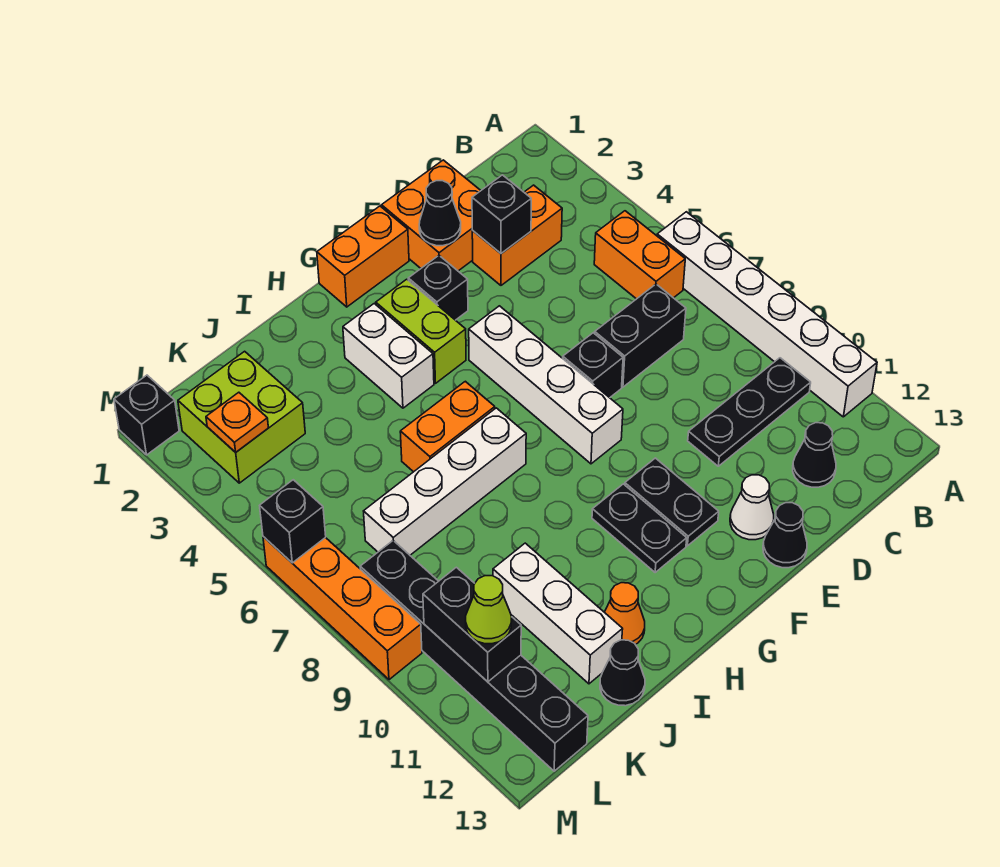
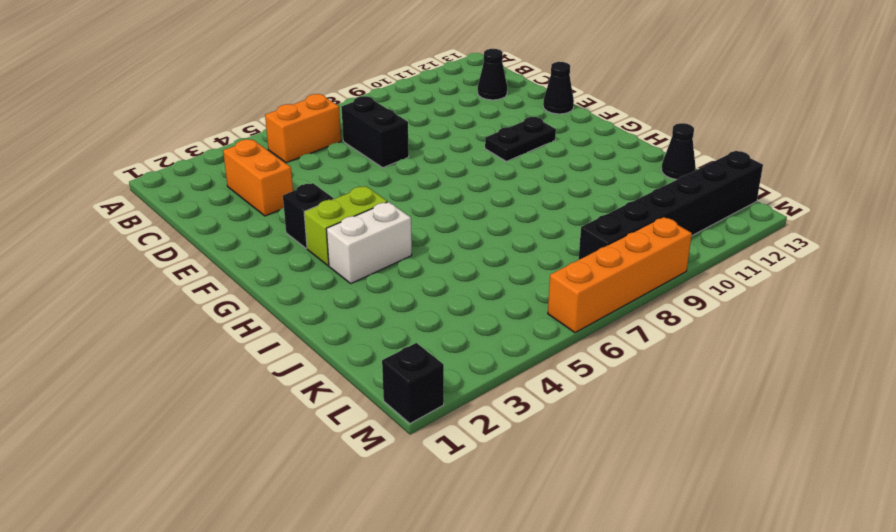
none -> white brick A6:A11 level 1
none -> black plate B10:D10 level 1
none -> orange brick D1:E2 level 1
none -> black brick E7 level 1

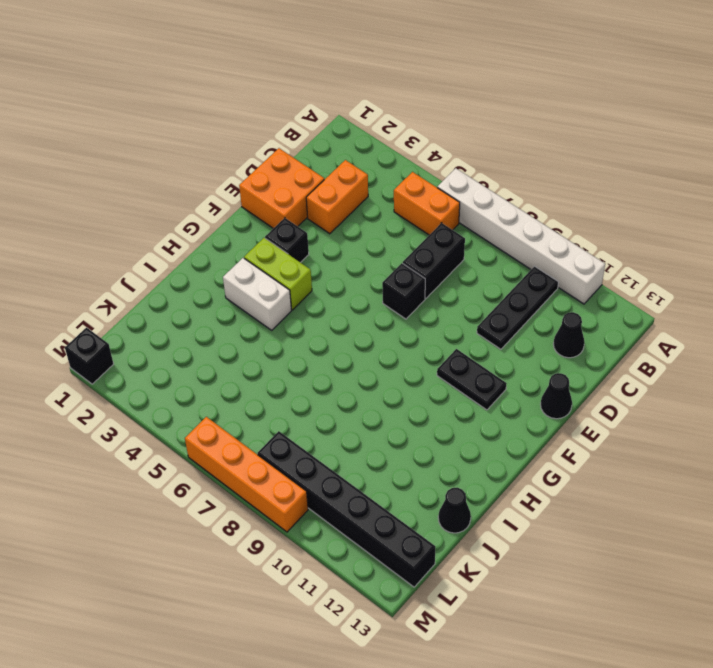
none -> white cone E12 level 1
none -> orange brick F1:G1 level 1
none -> white brick F5:F8 level 1
none -> black plate G10:G11 level 1

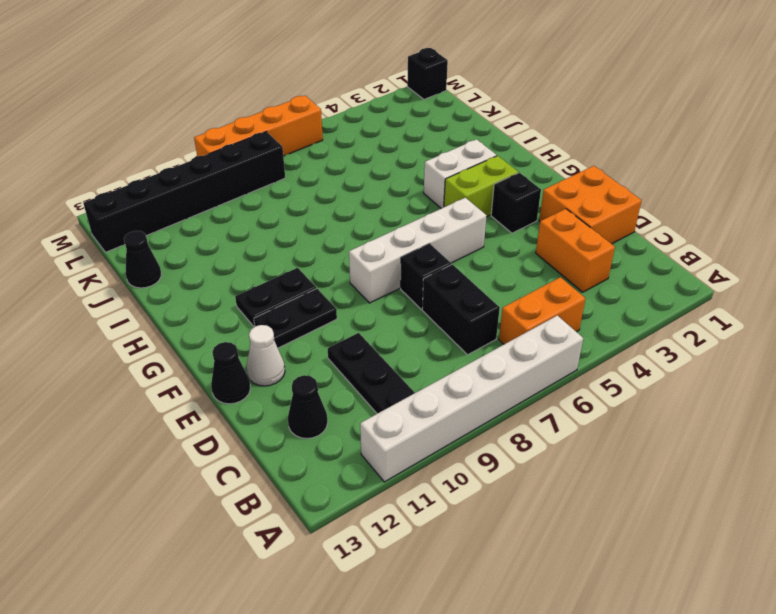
none -> orange brick F1:G1 level 1
none -> orange brick H6:I6 level 1
none -> white brick H7:K7 level 1
none -> orange cone I12 level 1

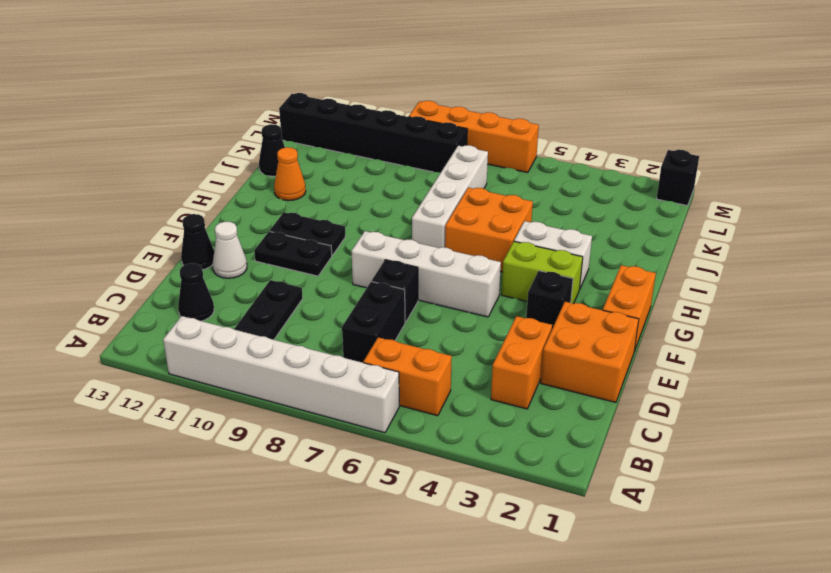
orange brick H5:I6 level 1 -> orange brick H6:I6 level 1
none -> white brick J10:J12 level 1
none -> lime brick K2:L3 level 1
none -> black brick D3 level 2
none -> black cone E2 level 2

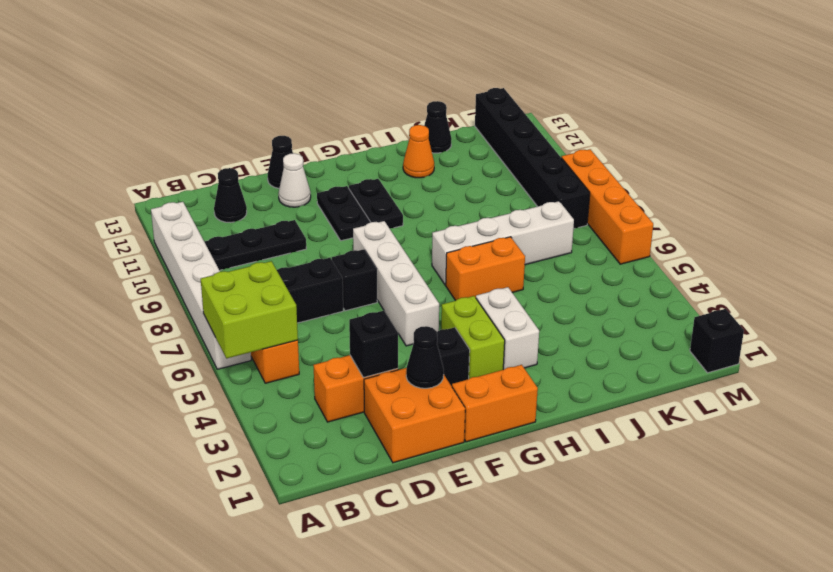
lime brick A5:B6 level 2 -> lime brick K2:L3 level 1
none -> white brick J10:J12 level 1
none -> orange plate L3 level 2
none -> black brick L10:L11 level 2
none -> black brick M6 level 2

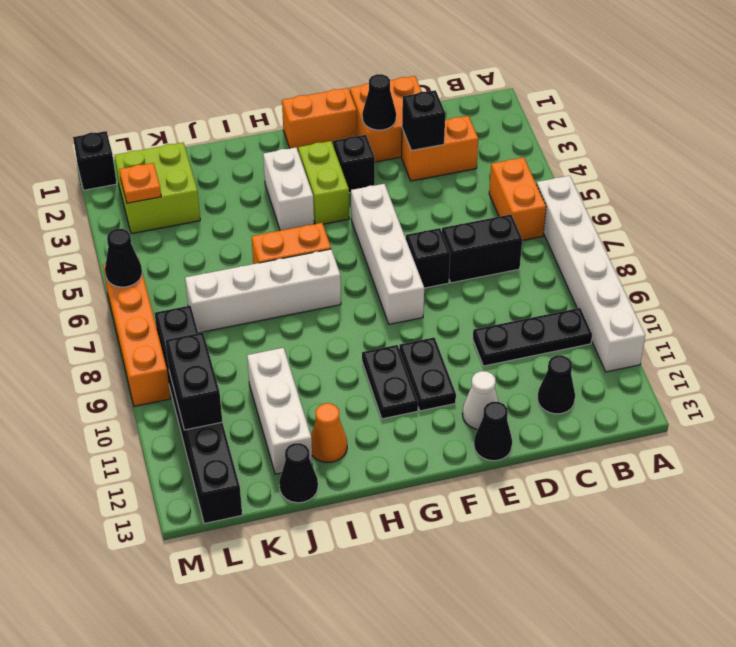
black cone M6 level 2 -> black brick M6 level 2
none -> lime cone L11 level 3

